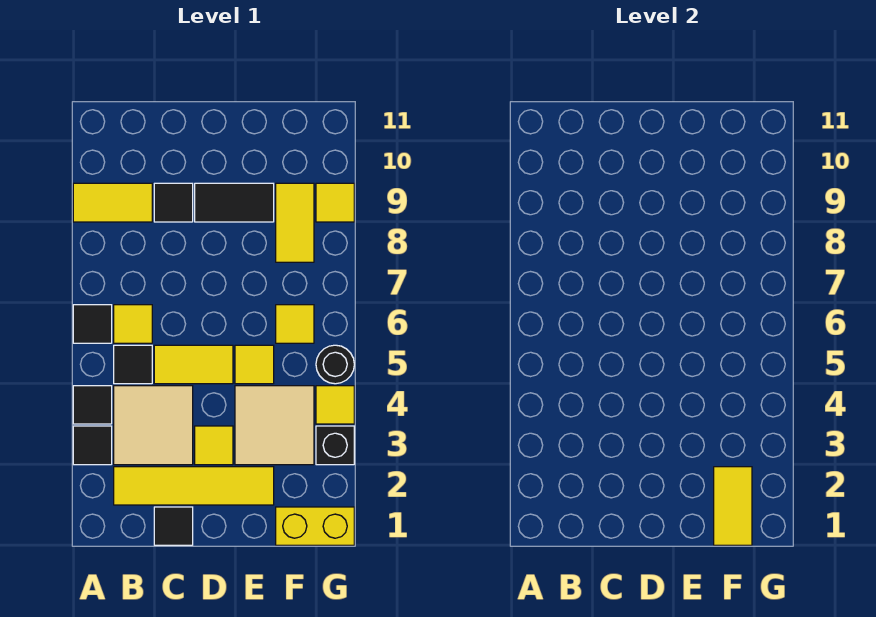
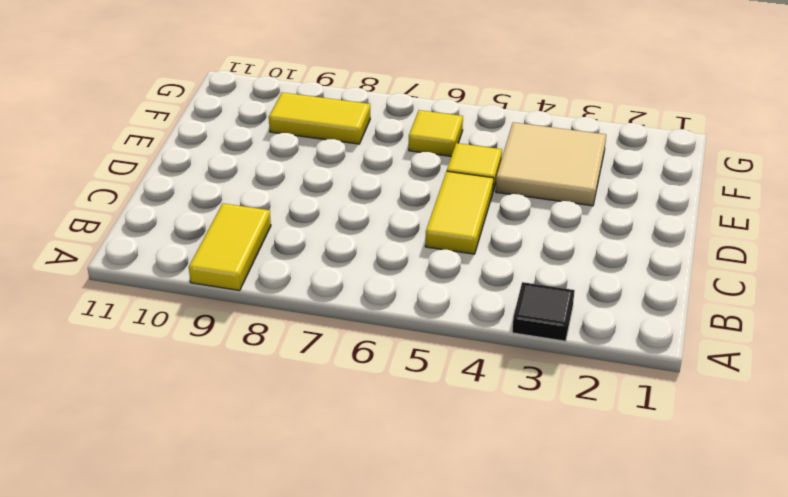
none -> black tile A4 level 1
none -> black tile A6 level 1
none -> yellow tile B2:E2 level 1

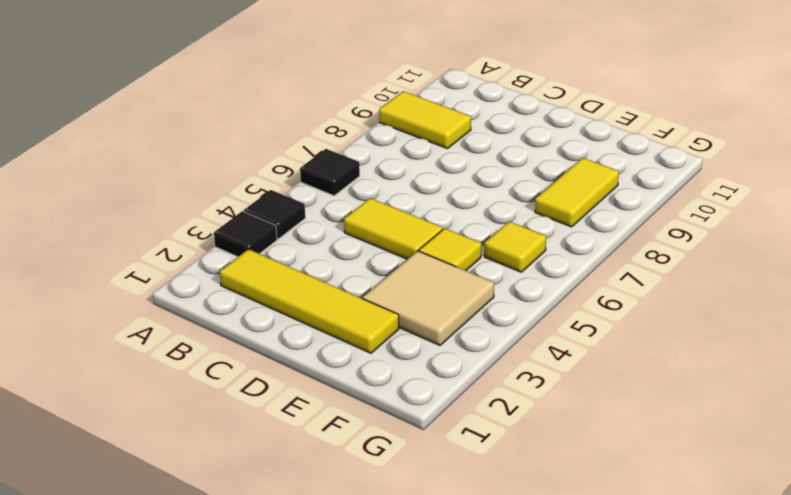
none -> tan tile B3:C4 level 1
none -> black tile B5 level 1
none -> yellow tile B6 level 1

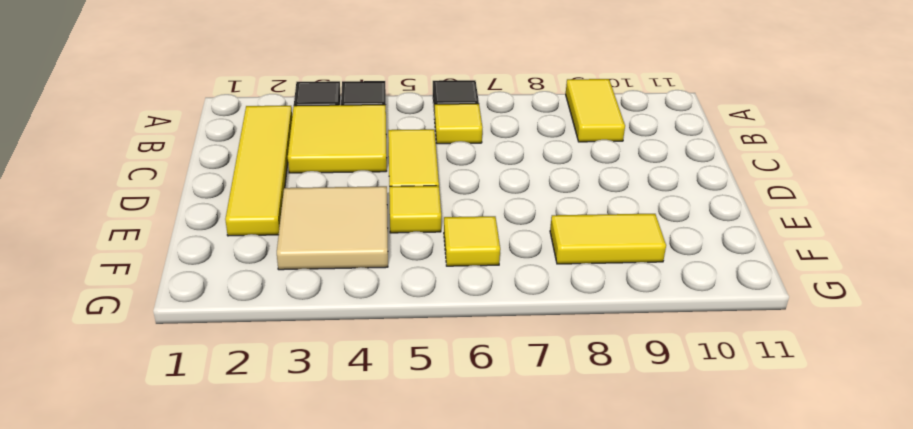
yellow tile B3:C4 level 1 -> tan tile B3:C4 level 1
none -> black tile B5 level 1
none -> black tile C1 level 1
none -> black tile C9 level 1

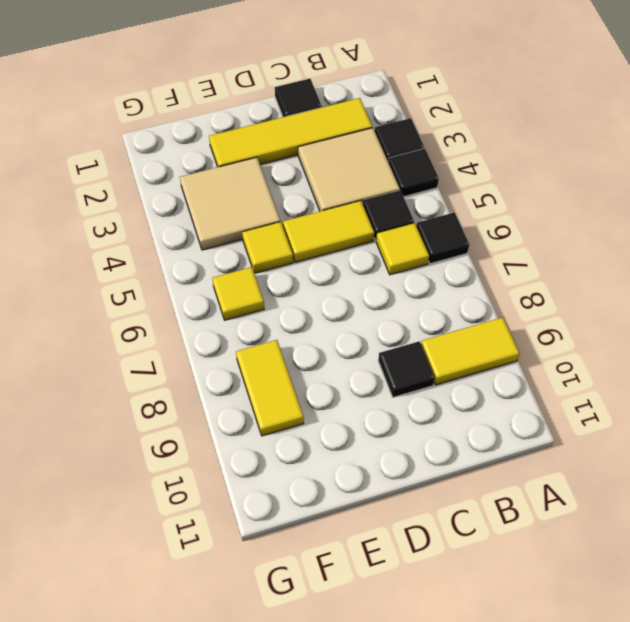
none -> yellow tile D3 level 1
none -> black tile D9:E9 level 1
none -> yellow brick F1:G1 level 1

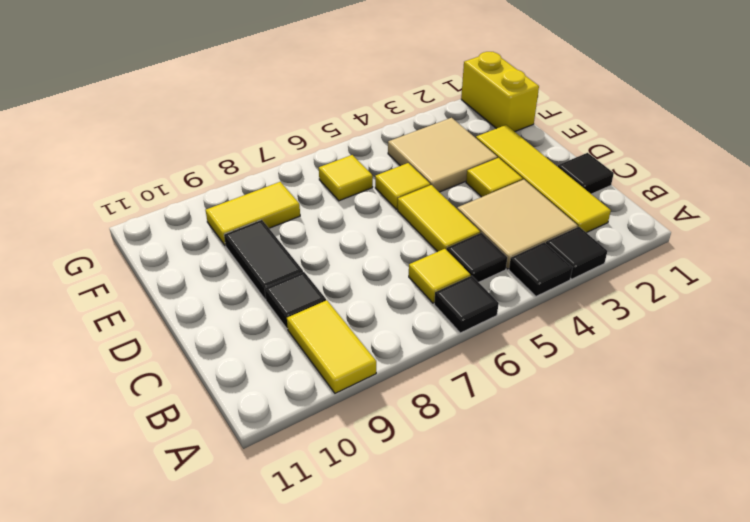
none -> black brick G3 level 1
none -> yellow tile G4 level 1
none -> black round brick G5 level 1

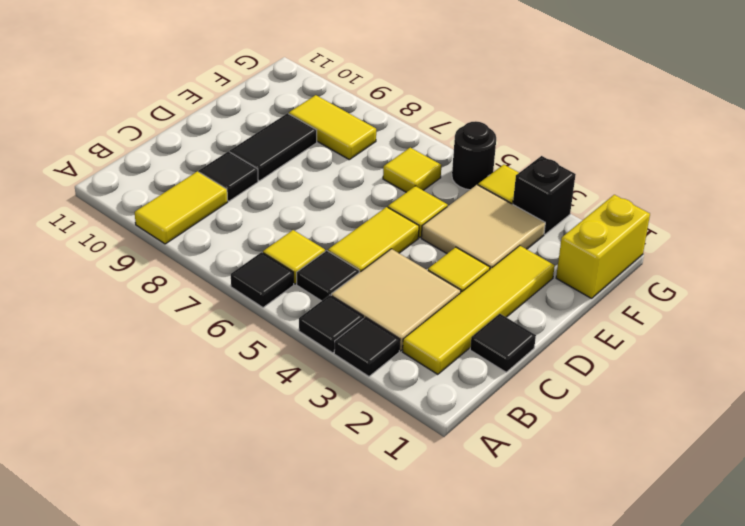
none -> yellow tile G9 level 1
none -> yellow tile F1:F2 level 2

